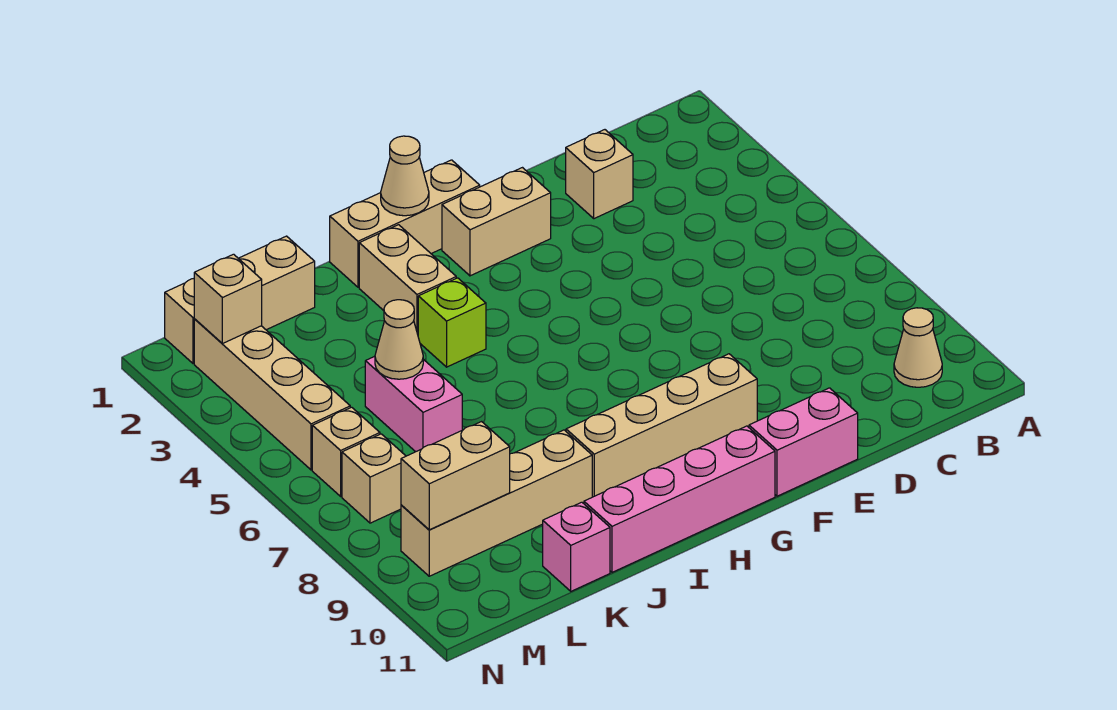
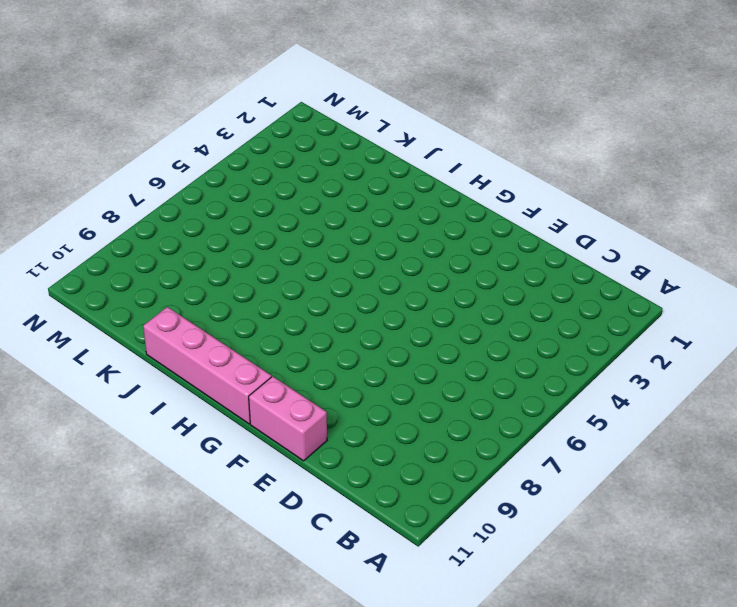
none -> tan cone B10 level 1
none -> tan brick D2 level 1
none -> tan brick F2:G2 level 1

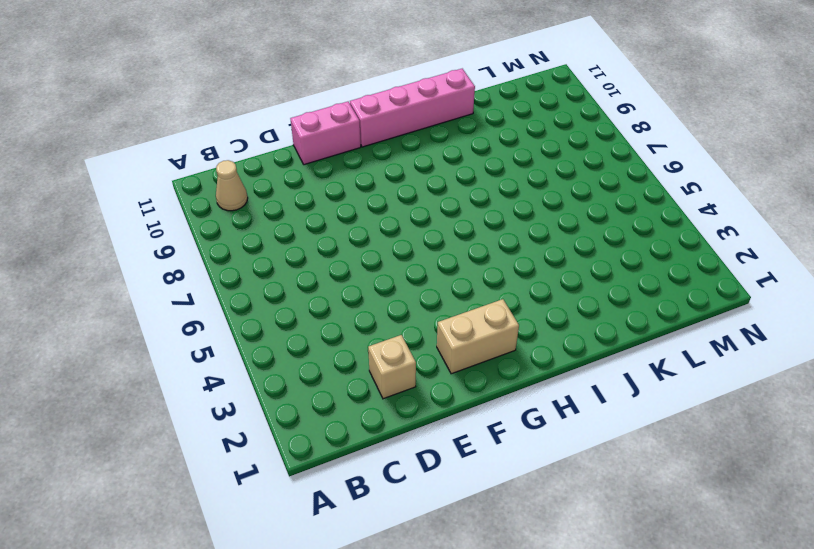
none -> tan brick F9:I9 level 1
none -> tan brick G1:I1 level 1
none -> tan brick I2:I3 level 1

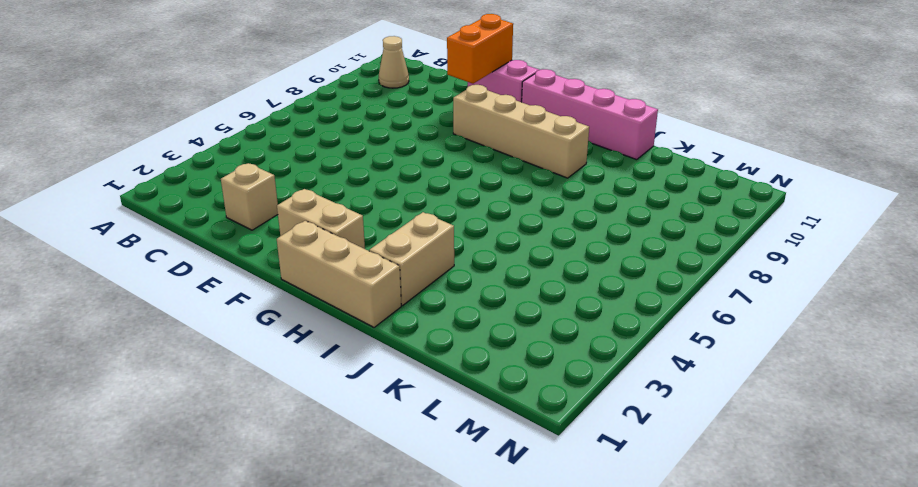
orange brick E10:E11 level 2 -> none
none -> lime brick I4 level 1
none -> tan brick J9:M9 level 1
none -> tan brick K1:M1 level 1

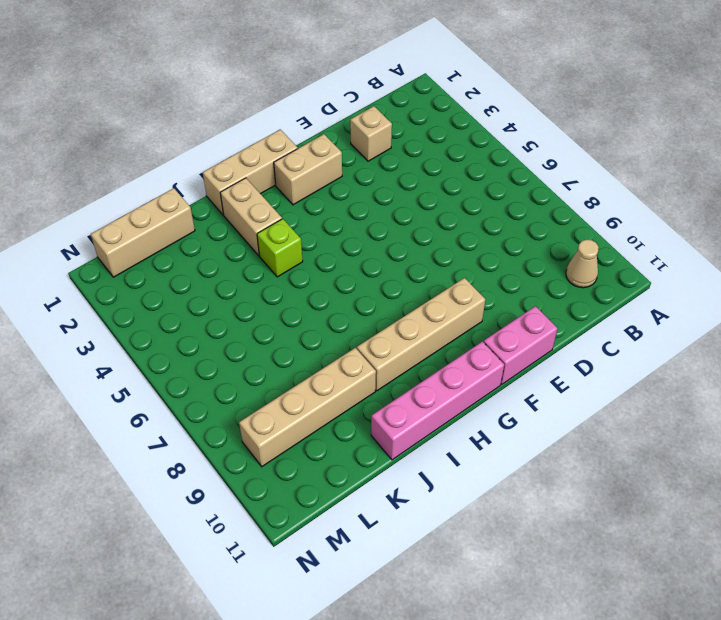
none -> pink brick K5:K6 level 1
none -> pink brick K11 level 1
none -> tan brick M2:M5 level 1

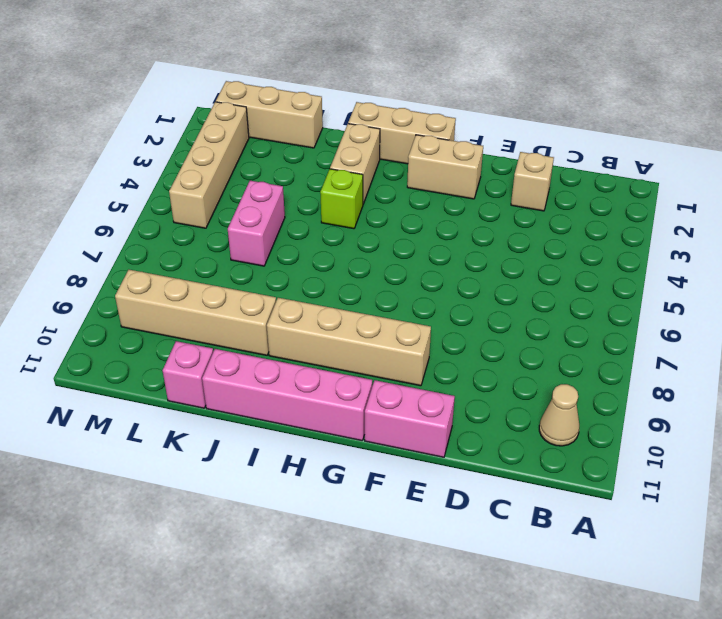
none -> tan brick M6 level 1
none -> tan brick M7 level 1
none -> tan cone H1 level 2

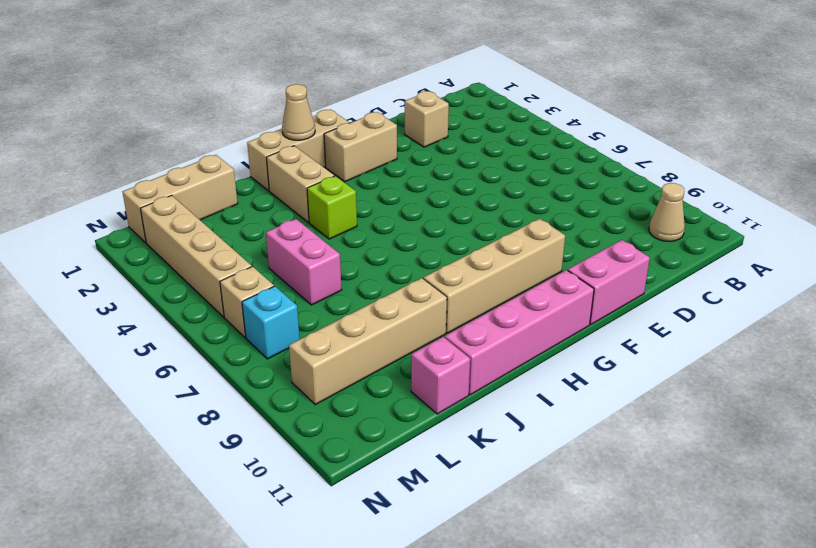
cyan brick M7 level 1 -> tan brick M7 level 1
none -> tan cone K5 level 2
none -> tan brick L9:M9 level 2
none -> tan brick M2 level 2

